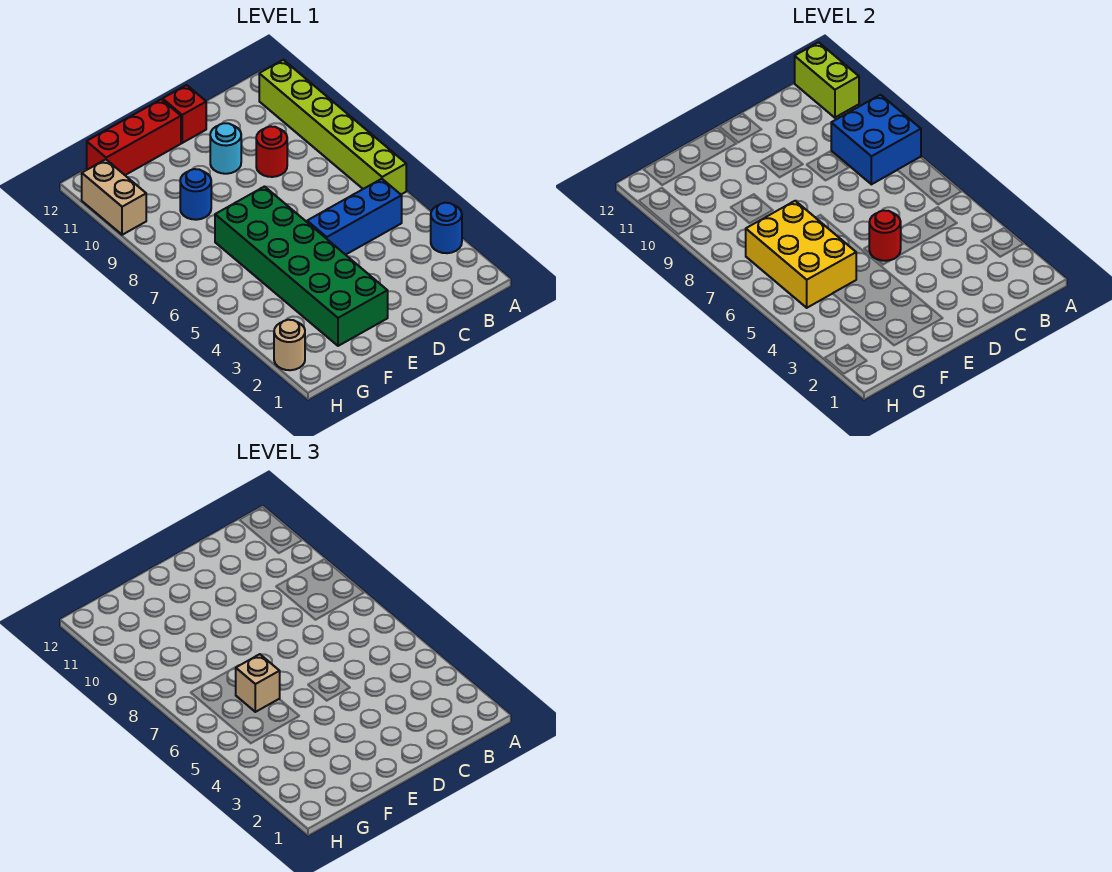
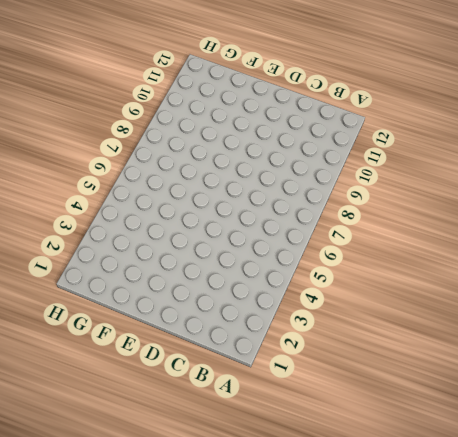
none -> blue round brick A3 level 1
none -> lime brick A6:A11 level 1
none -> blue brick B5:D5 level 1

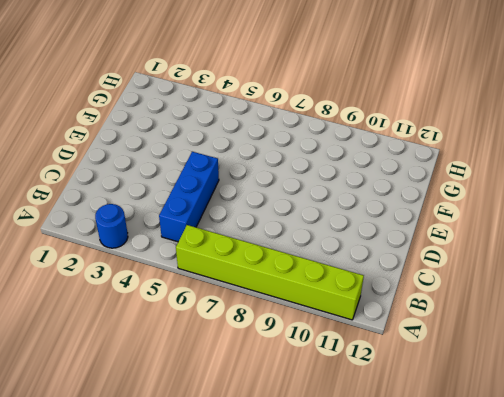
none -> red round brick C9 level 1
none -> cyan round brick D10 level 1
none -> red brick D12 level 1

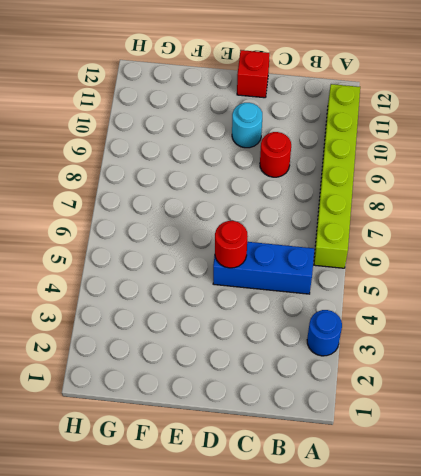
none -> green brick E2:F7 level 1
none -> red brick E12:G12 level 1
none -> blue round brick F9 level 1

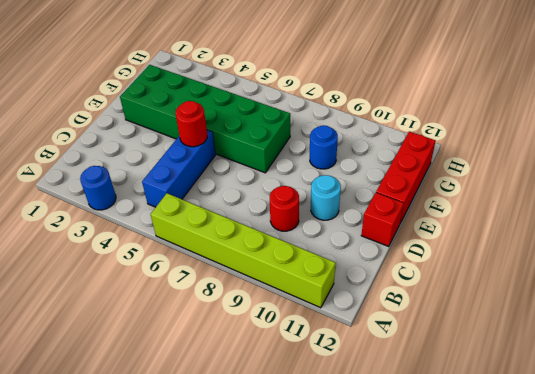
none -> tan round brick H2 level 1
none -> tan brick H10:H11 level 1
none -> blue brick A8:B9 level 2

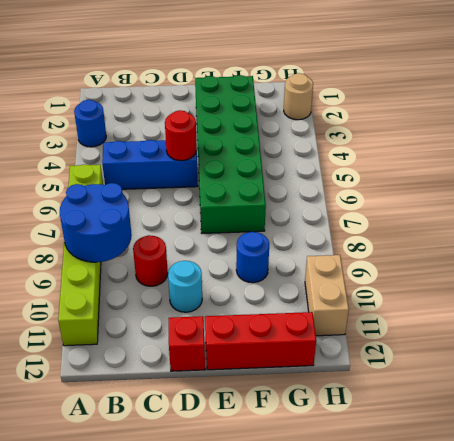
blue round brick A8:B9 level 2 -> blue brick A8:B9 level 2
none -> lime brick A11:A12 level 2
none -> yellow brick F5:G7 level 2
none -> tan brick F6 level 3

